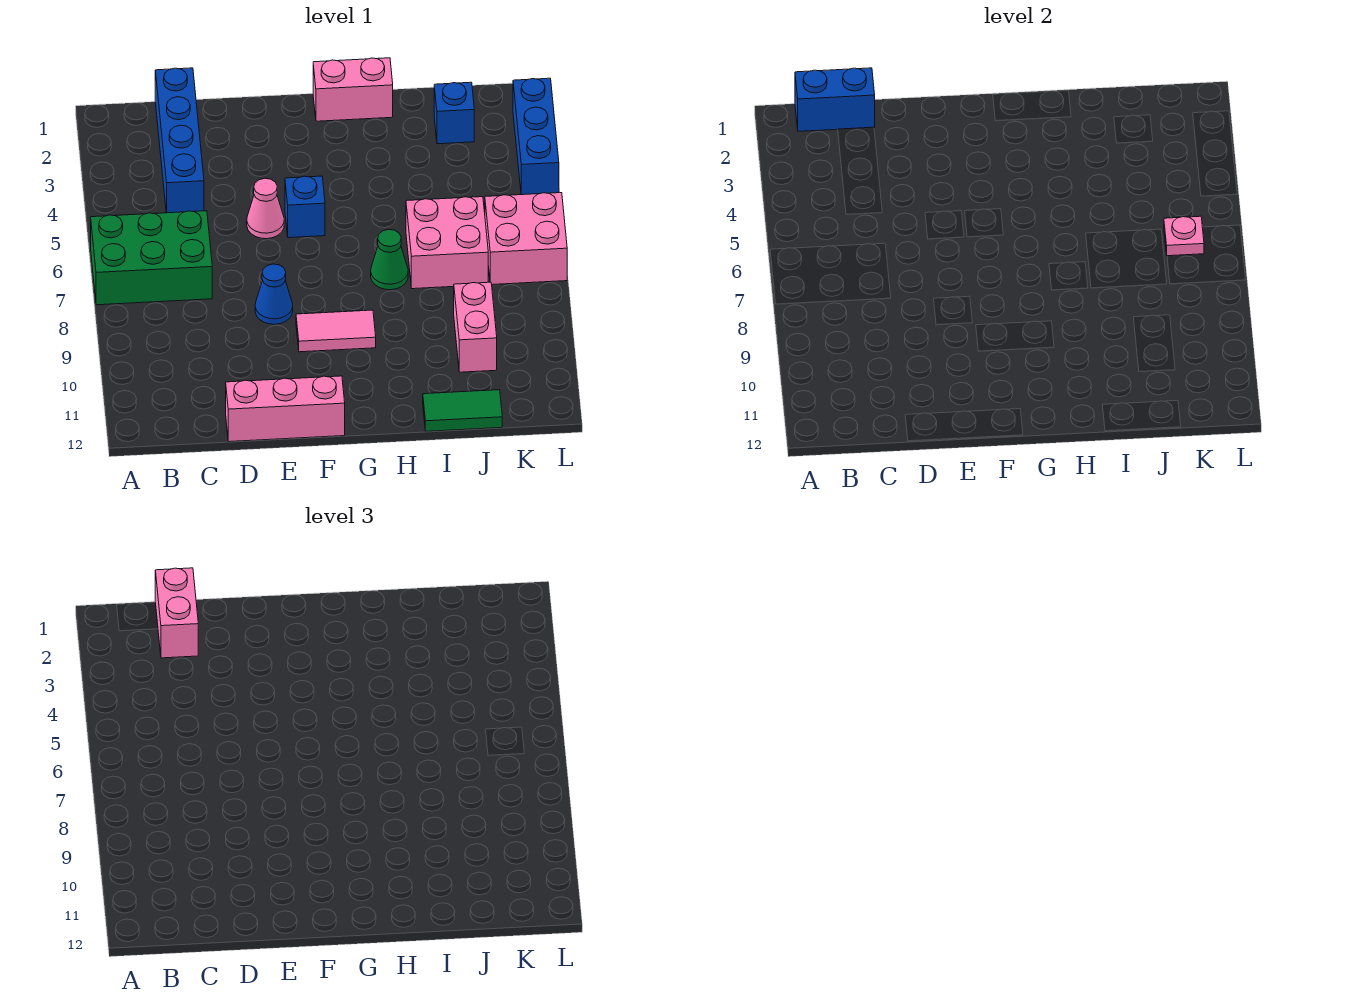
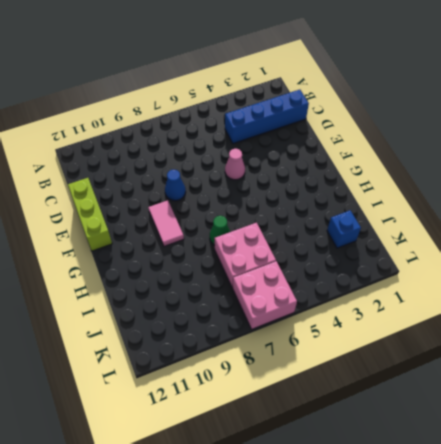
lime brick D12:F12 level 1 -> pink brick D12:F12 level 1
none -> green brick A6:C7 level 1
none -> blue brick F5 level 1
none -> pink brick G1:H1 level 1

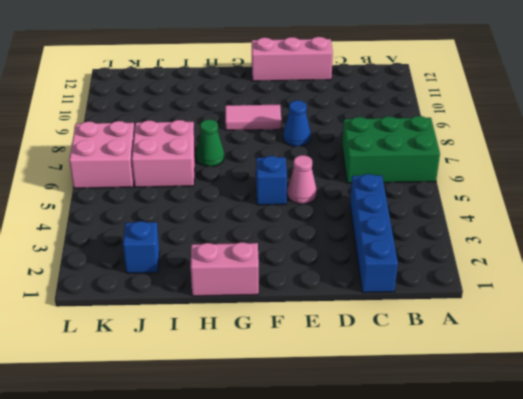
none -> green tile I12:J12 level 1
none -> pink brick J9:J10 level 1
none -> blue brick L2:L4 level 1

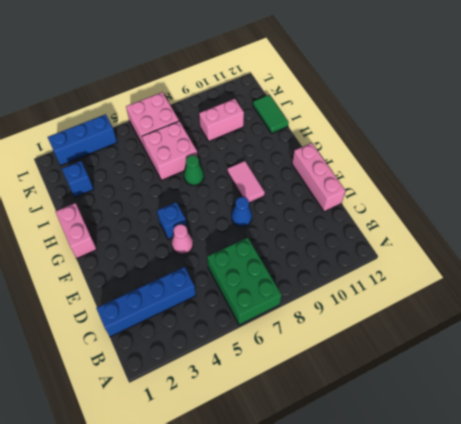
none -> blue brick B1:C1 level 2
none -> pink plate K6 level 2
none -> pink brick C1:C2 level 3

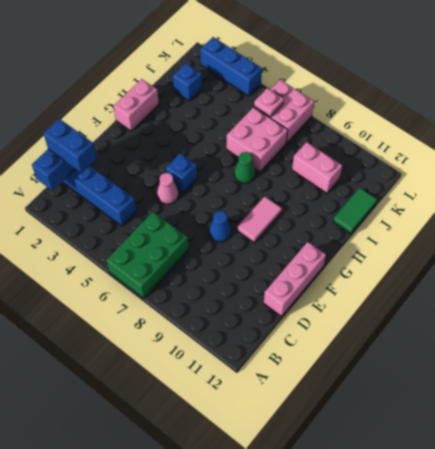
blue brick C1:C2 level 3 -> pink brick C1:C2 level 3

